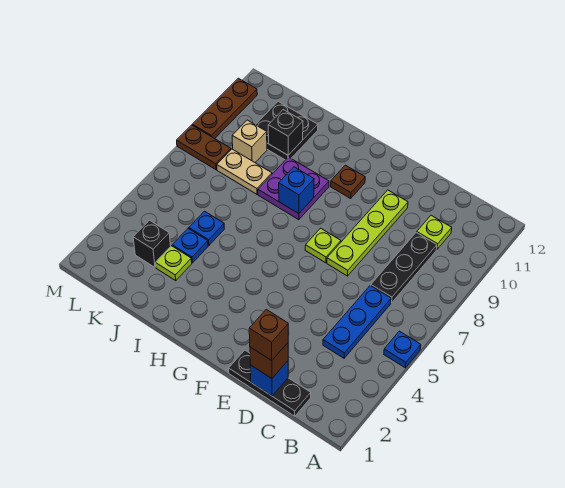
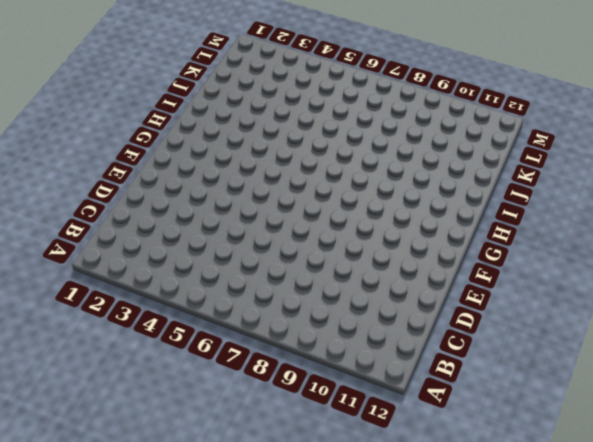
none -> blue plate A5 level 1
none -> black plate C1:E1 level 1
none -> blue plate C4:C6 level 1

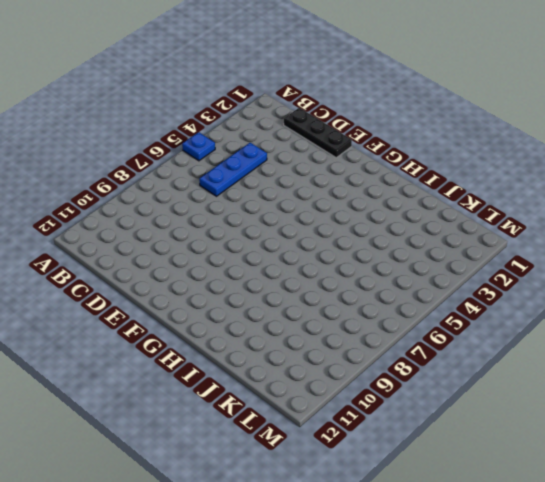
none -> black plate C7:C9 level 1
none -> lime plate C10 level 1
none -> lime plate E7:E10 level 1

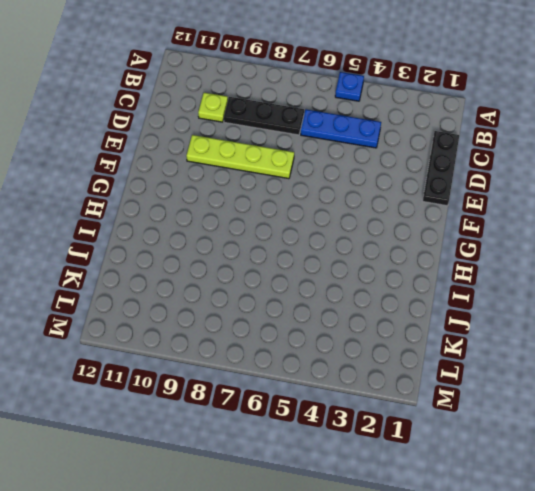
none -> lime plate F7 level 1
none -> brown plate G10 level 1
none -> purple plate H8:I9 level 1

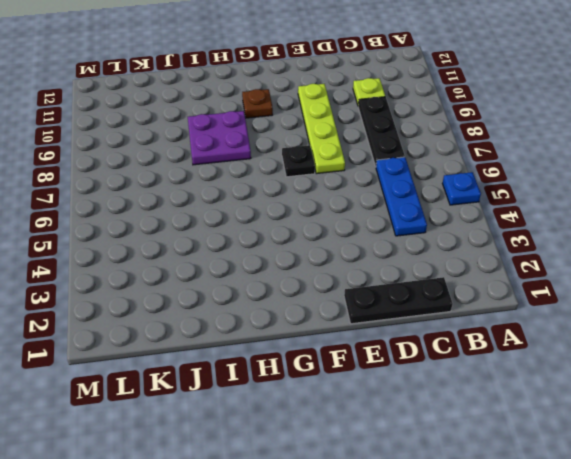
black plate F7 level 1 -> lime plate F7 level 1
none -> lime plate J3 level 1
none -> blue plate J4 level 1
none -> blue plate J5 level 1

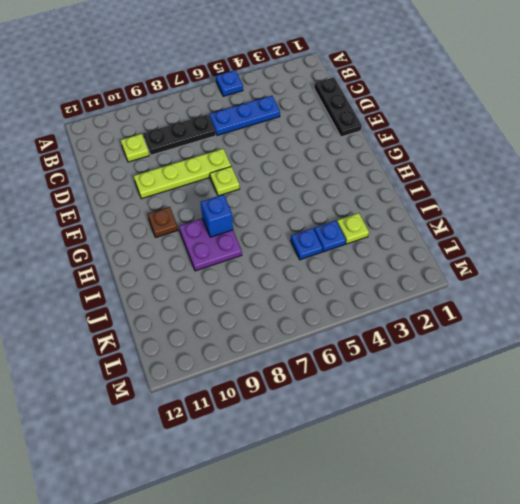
none -> tan plate J8:K8 level 1
none -> black plate J10:K11 level 1
none -> black brick K3 level 1

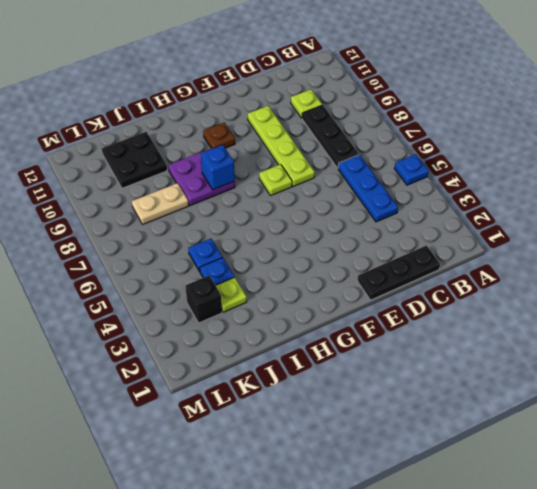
none -> tan brick K9 level 1
none -> brown plate L8:M8 level 1
none -> brown plate M9:M11 level 1

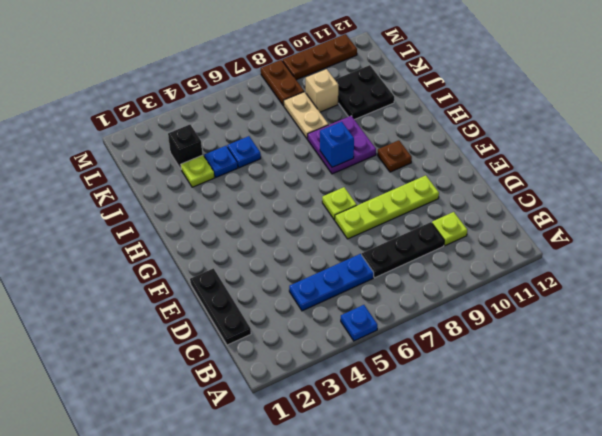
none -> blue brick D1 level 2
none -> black brick J10 level 2
none -> brown brick D1 level 3

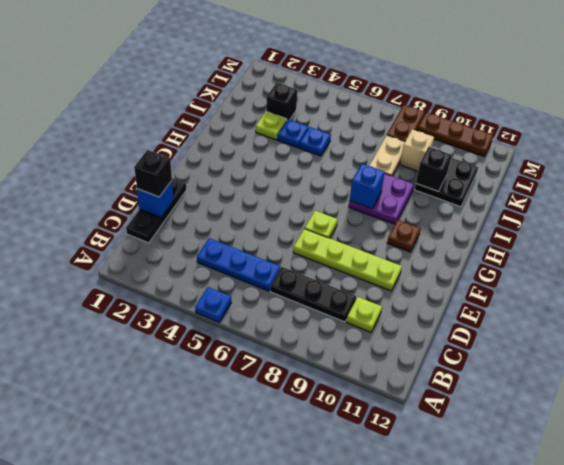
black brick D1 level 3 -> brown brick D1 level 3
none -> brown brick D1 level 4

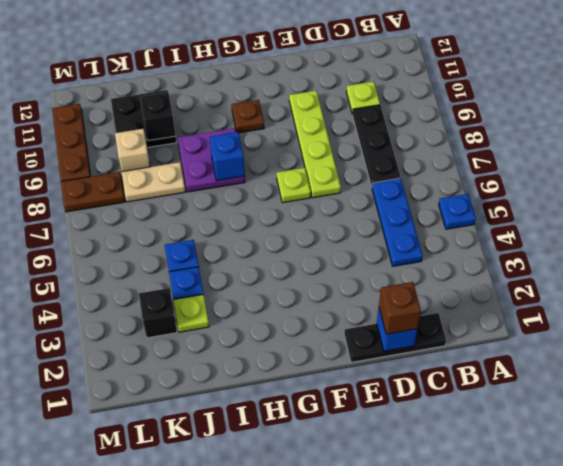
none -> brown brick D1 level 4

